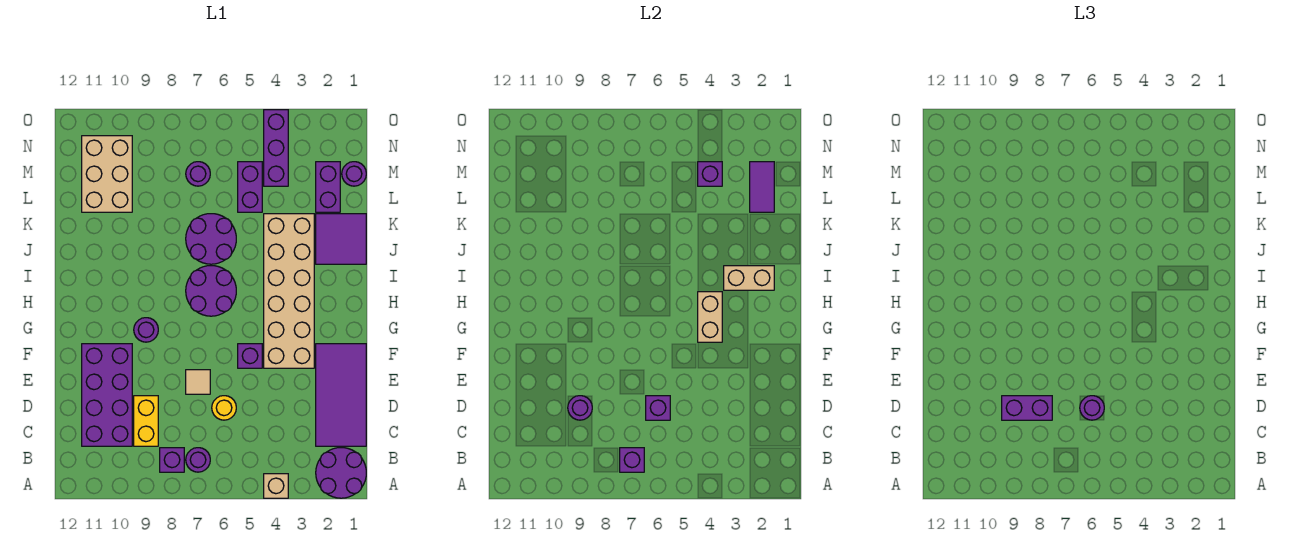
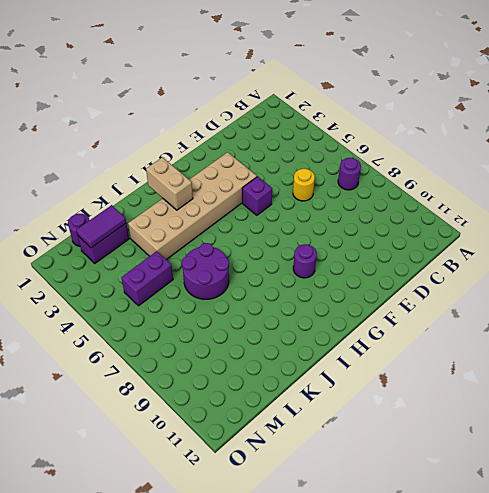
none -> purple round brick A1:B2 level 1
none -> tan brick A4 level 1
none -> purple brick B8 level 1
none -> purple tile C1:F2 level 1

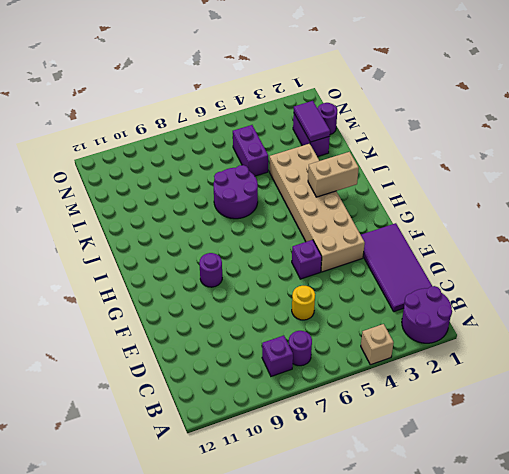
none -> yellow brick C9:D9 level 1
none -> purple brick C10:F11 level 1
none -> tan tile E7 level 1
none -> purple round brick H6:I7 level 1

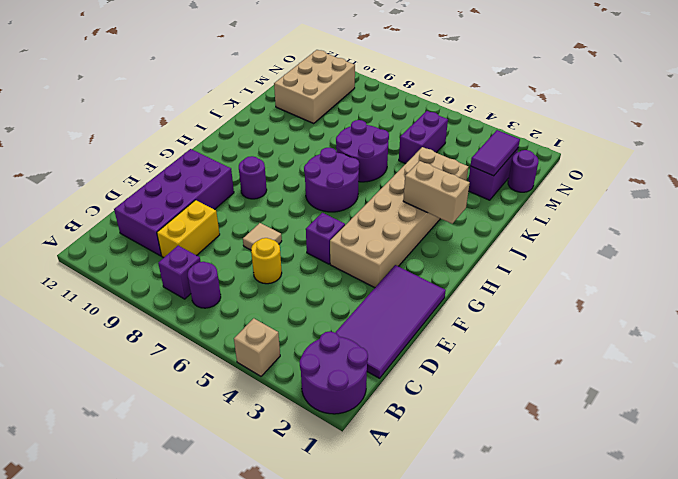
none -> purple tile J1:K2 level 1
none -> purple brick M4:O4 level 1
none -> purple round brick M7 level 1
none -> purple brick B7 level 2

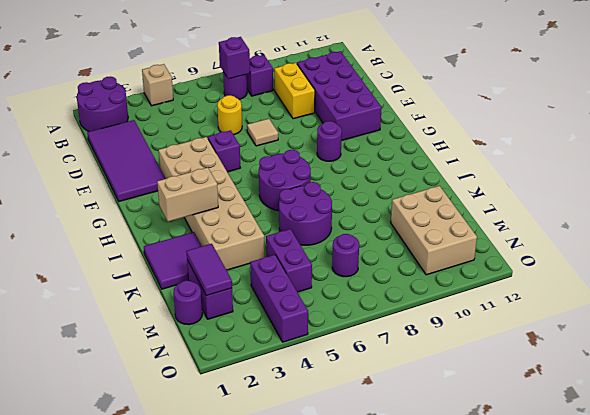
none -> purple brick D6 level 2
none -> purple round brick D9 level 2
none -> tan brick G4:H4 level 2
none -> purple brick M4 level 2

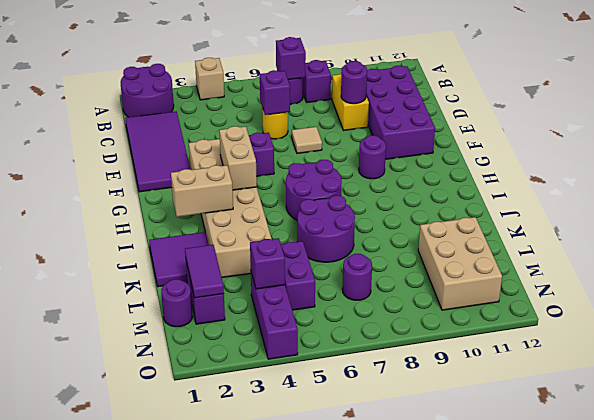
none -> purple round brick D6 level 3
none -> purple brick D8:D9 level 3

